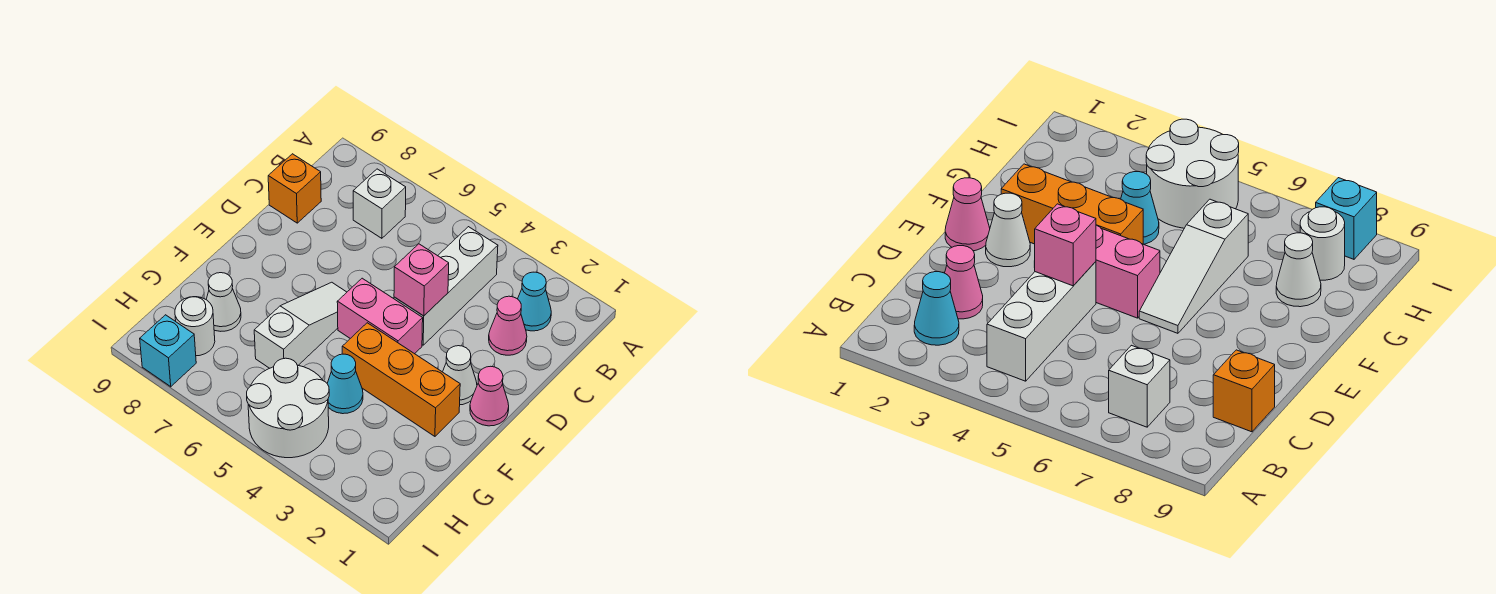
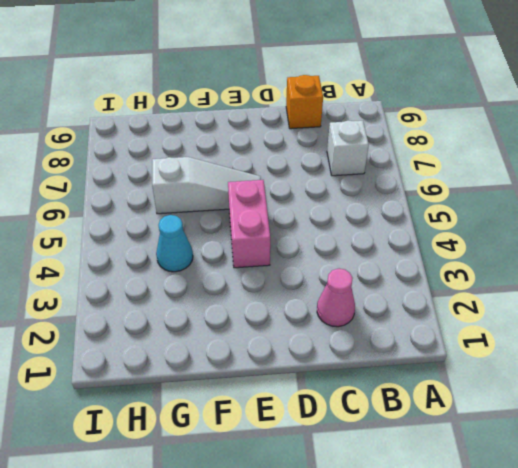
none -> cyan cone B2 level 1
none -> white brick B4:D4 level 1
none -> pink cone E1 level 1

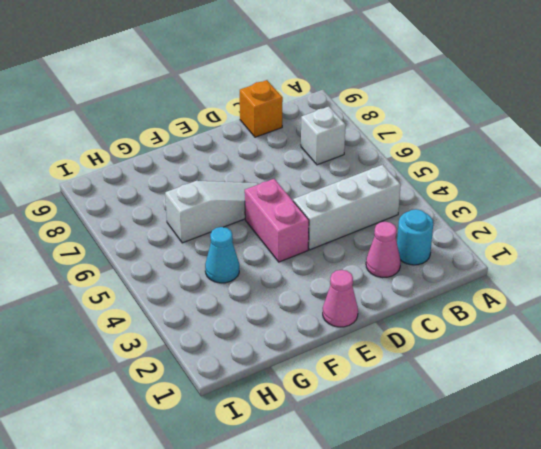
cyan round brick B2 level 1 -> cyan cone B2 level 1
none -> white cone E2 level 1
none -> orange brick F2:F4 level 1
none -> white cone G8 level 1

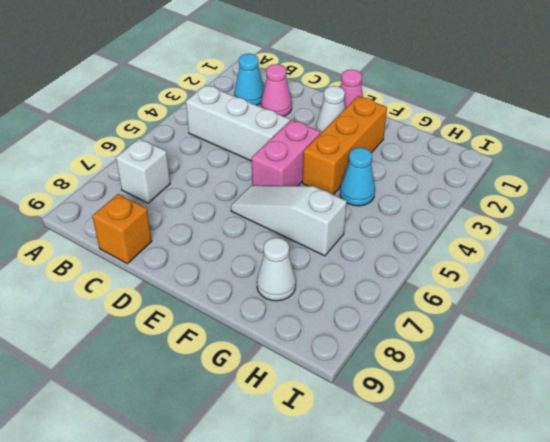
none -> white round brick H4:I5 level 1
none -> white round brick H8 level 1
none -> cyan brick I8 level 1

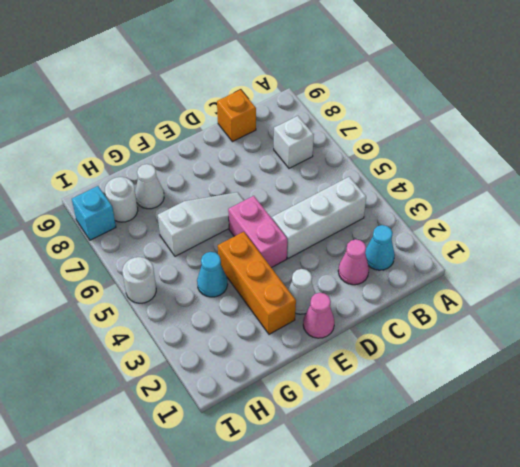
white round brick I5 level 1 -> white round brick H4:I5 level 1
none -> pink brick D4 level 2

